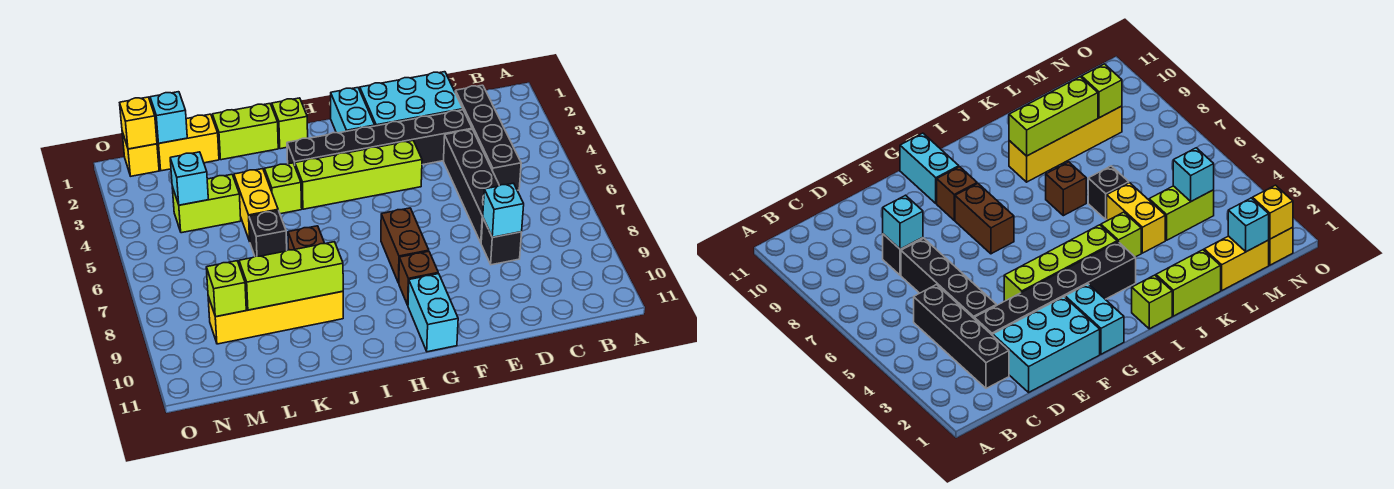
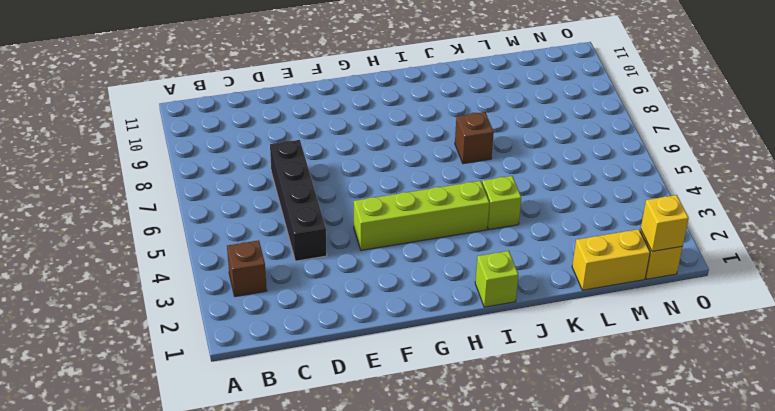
brown brick B3 level 1 -> brown brick G9 level 1
none -> black brick C2:C5 level 1
none -> cyan brick D1:F2 level 1
none -> black brick D3:I3 level 1

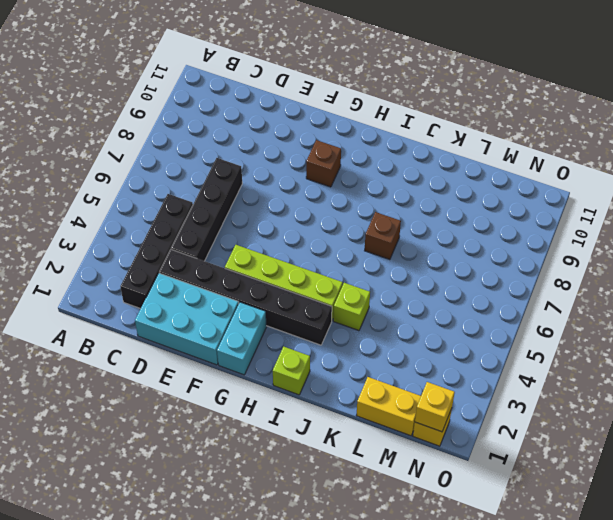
none -> black brick D8 level 1
none -> brown brick G7:G8 level 1
none -> cyan brick G10:G11 level 1

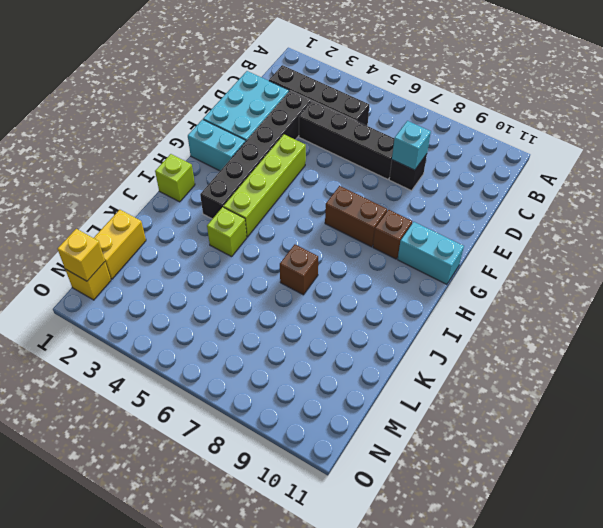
none -> lime brick J1:K1 level 1
none -> yellow brick J9:M9 level 1
none -> yellow brick K4:K5 level 1

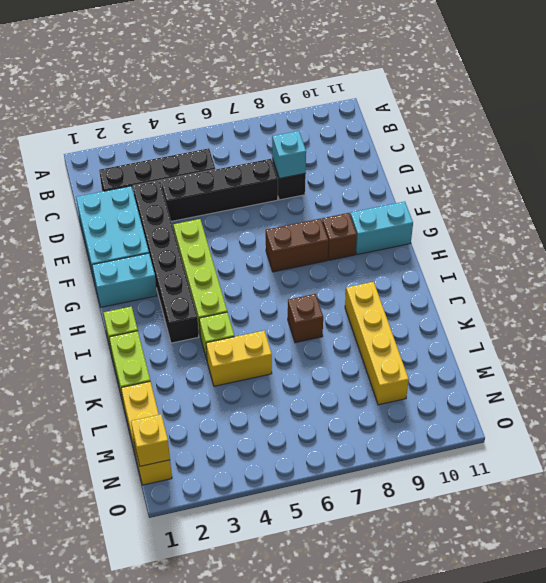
none -> black brick K6 level 1
none -> lime brick L4:M4 level 1
none -> lime brick J9:L9 level 2

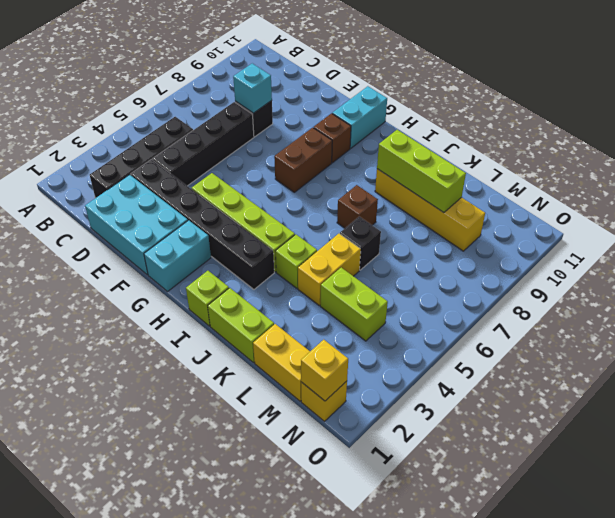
none -> cyan brick M1 level 2
none -> cyan brick M4 level 2
none -> lime brick M9 level 2

